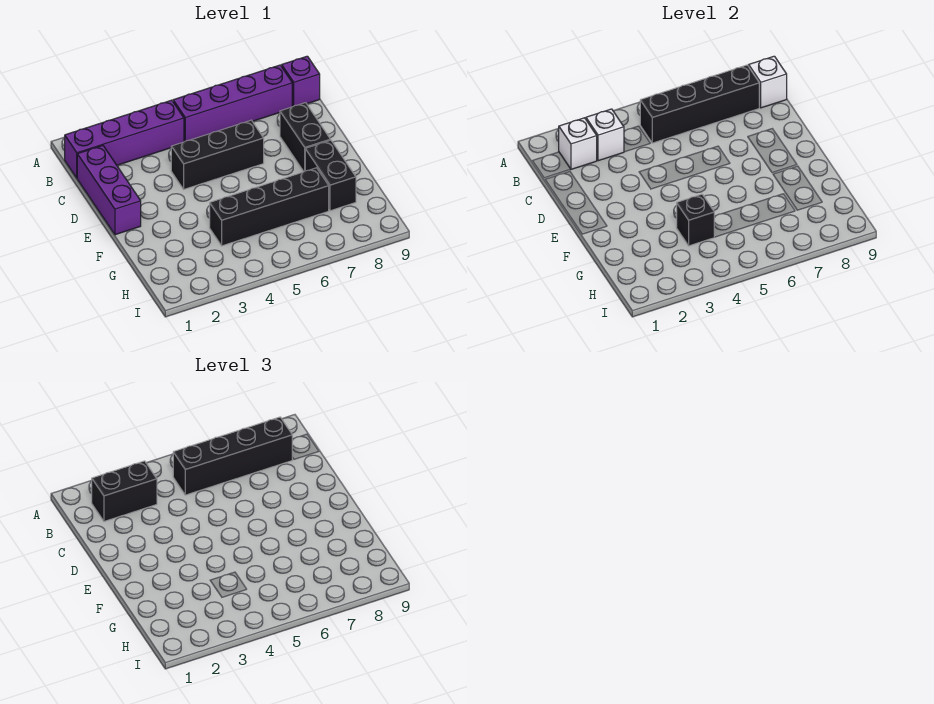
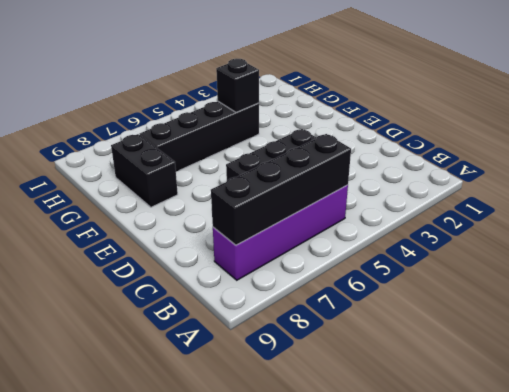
none -> purple brick B1:B4 level 1
none -> purple brick B9 level 1
none -> purple brick C1:E1 level 1

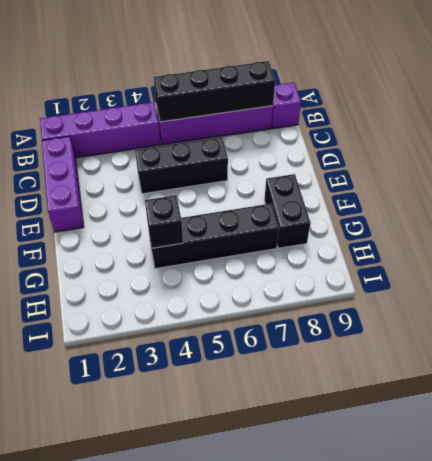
none -> black brick D8:E8 level 1
none -> white brick B2 level 2
none -> white brick B3 level 2

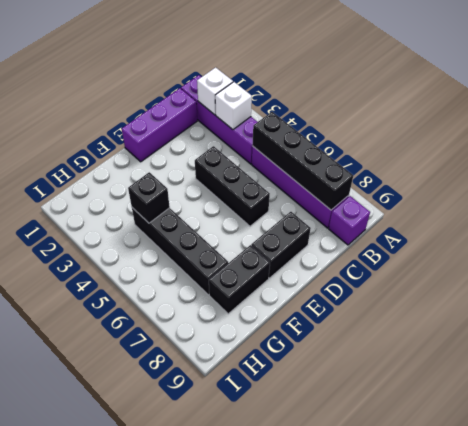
none -> white brick B9 level 2
none -> black brick B2:B3 level 3
none -> black brick B5:B8 level 3

